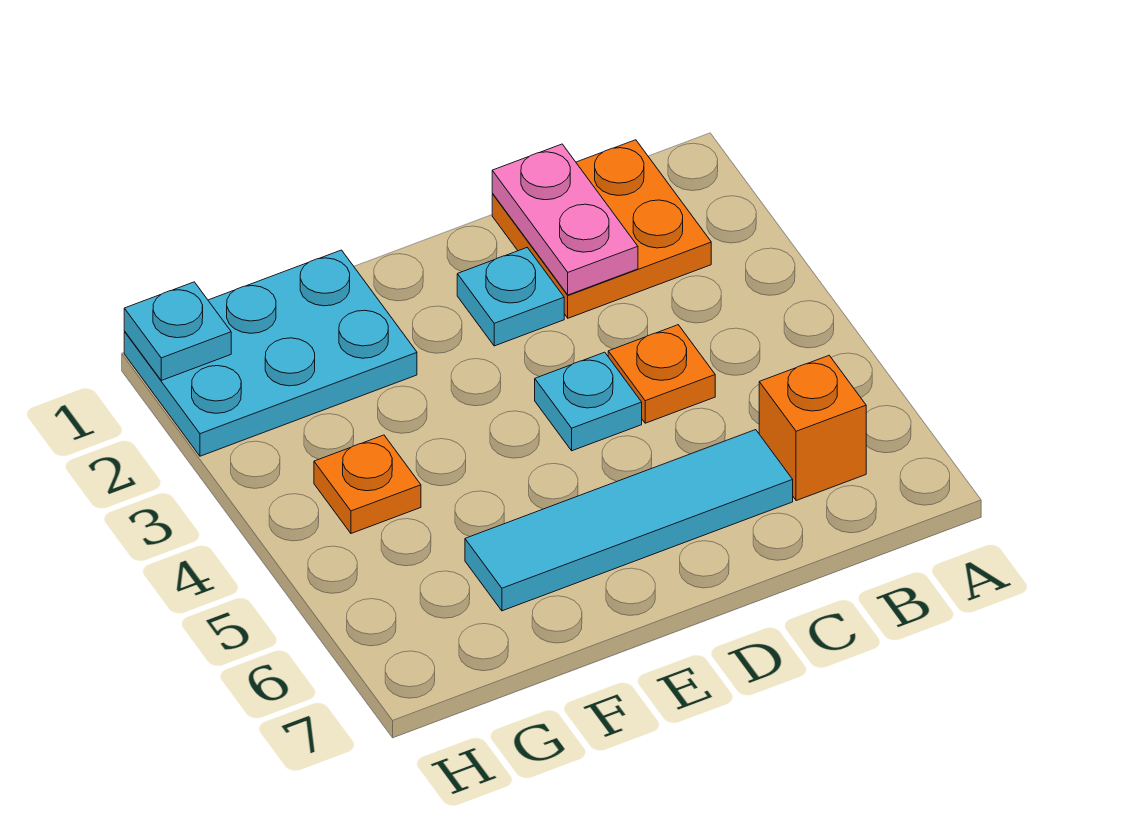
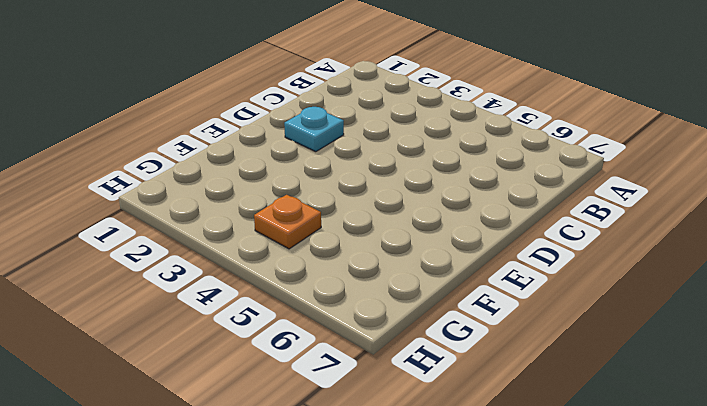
none -> orange plate B1:C2 level 1
none -> orange brick B6 level 1

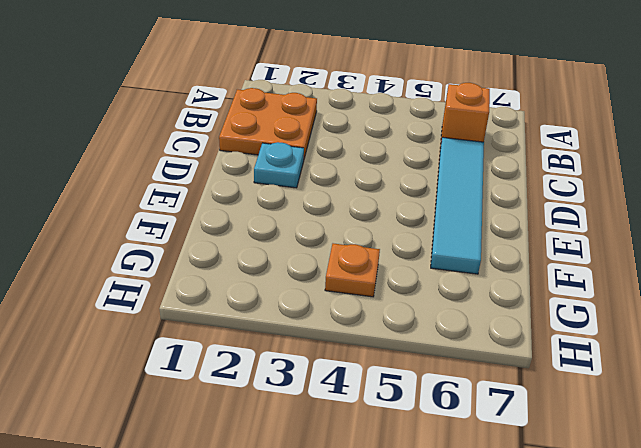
none -> orange plate C4 level 1
none -> cyan plate D4 level 1

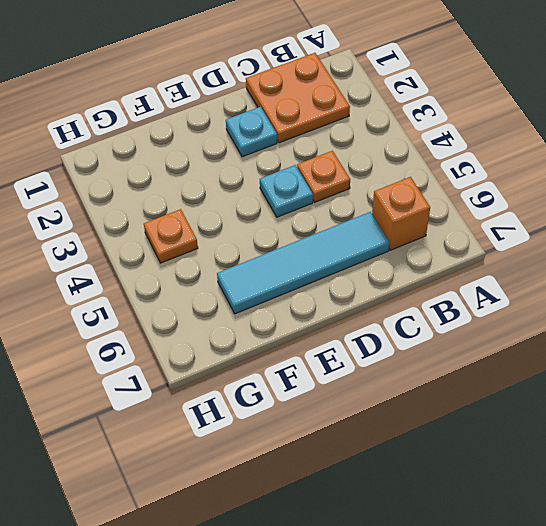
none -> cyan plate F1:H2 level 1
none -> pink plate C1:C2 level 2

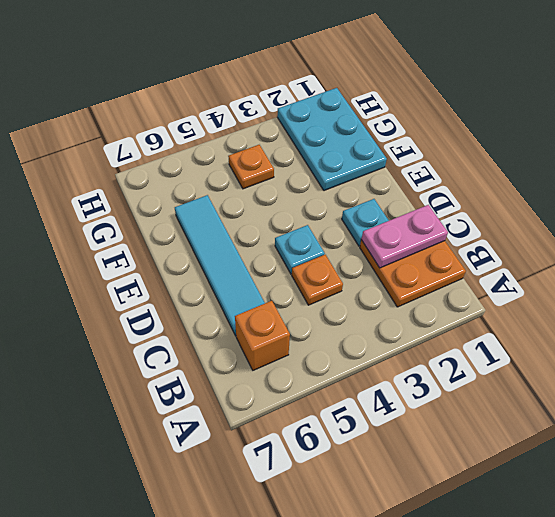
none -> cyan plate H1 level 2

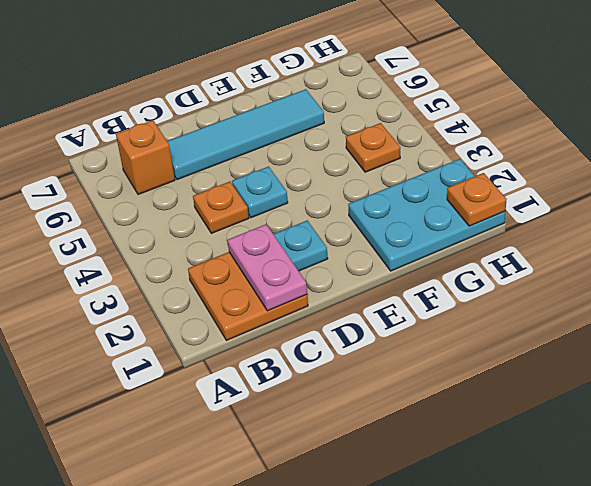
orange plate H1 level 2 -> cyan plate H1 level 2

